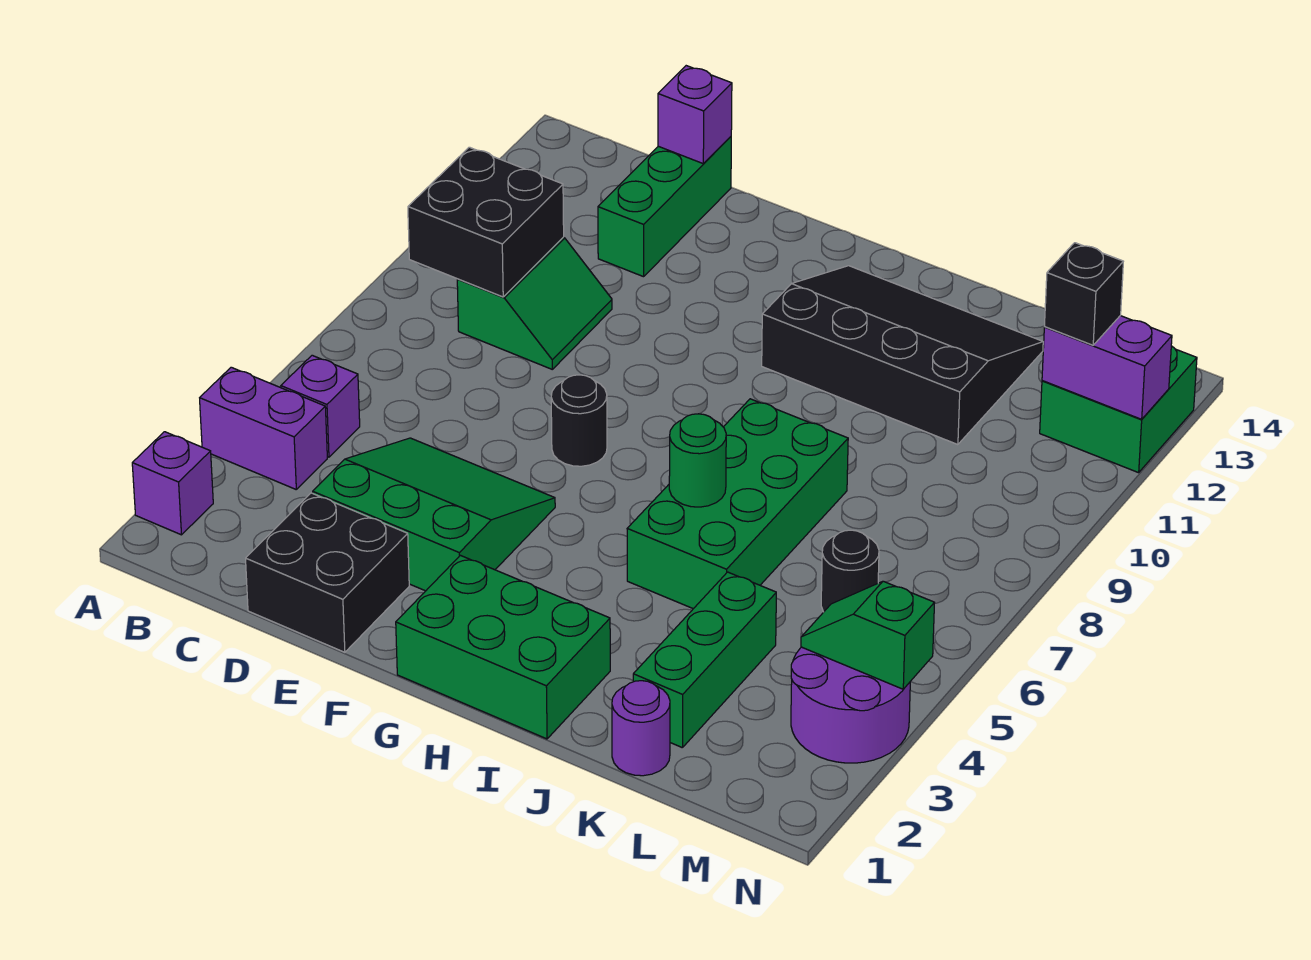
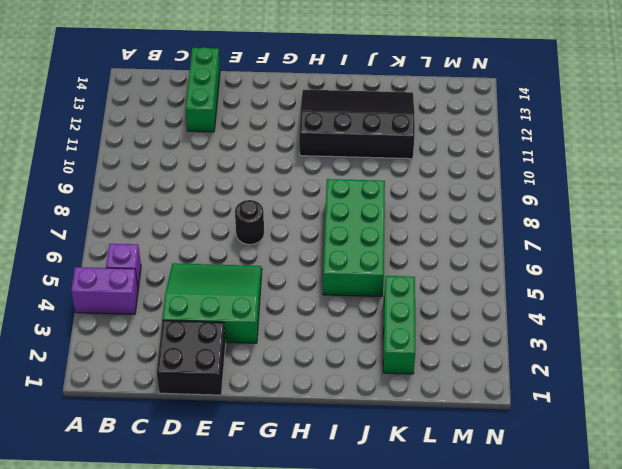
none -> purple brick A2 level 1
none -> green slope C9:D10 level 1 top C
none -> green brick G1:I2 level 1

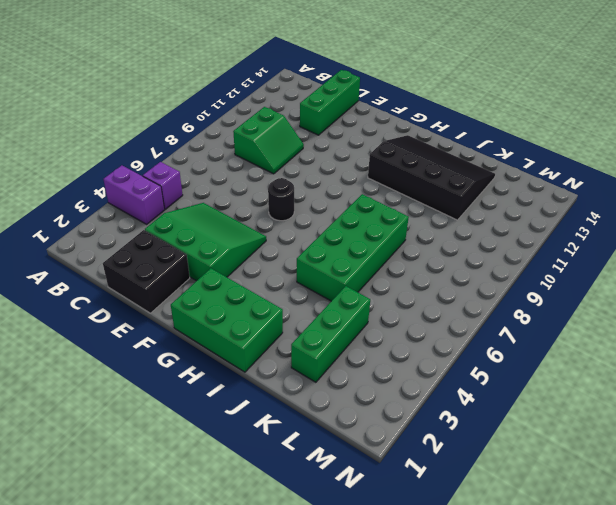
none -> purple brick A2 level 1
none -> purple round brick K1 level 1
none -> black round brick L6 level 1

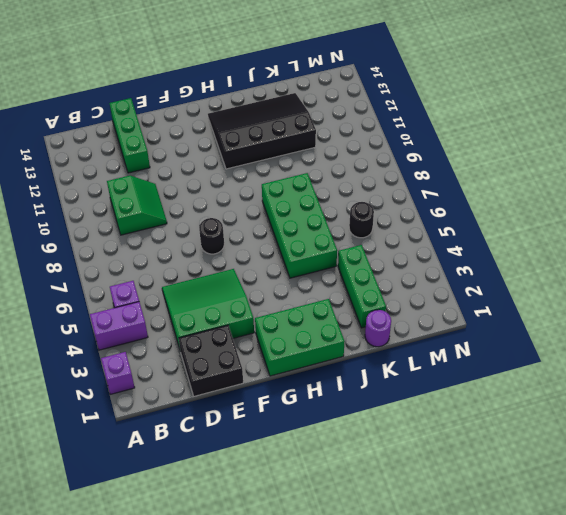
none -> purple round brick M3:N4 level 1
none -> green brick M12:N13 level 1
none -> black brick B9:C10 level 2

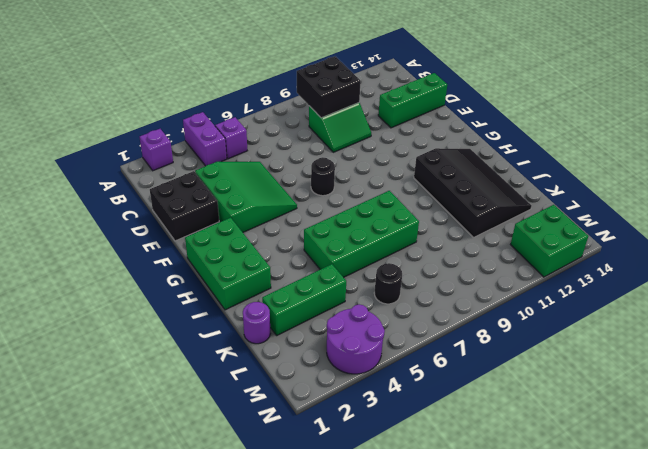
none -> purple brick D14 level 2
none -> green round brick I6 level 2
none -> green slope M4:N4 level 2 top N

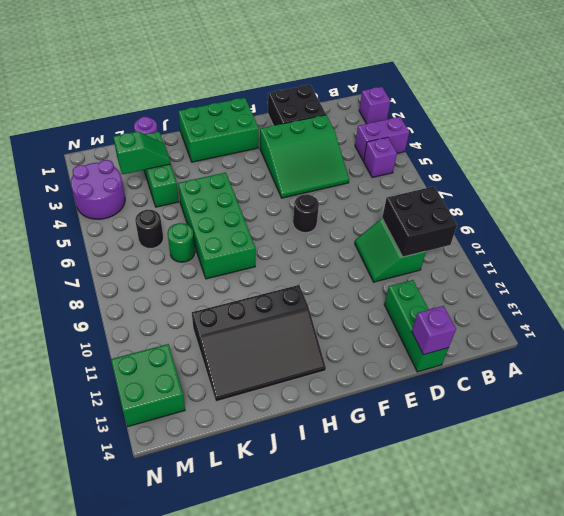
green slope K3:L3 level 2 top L -> green slope M4:N4 level 2 top N
green round brick K7 level 1 -> green round brick I6 level 2
none -> purple brick M12:N12 level 2
none -> black brick M12 level 3

